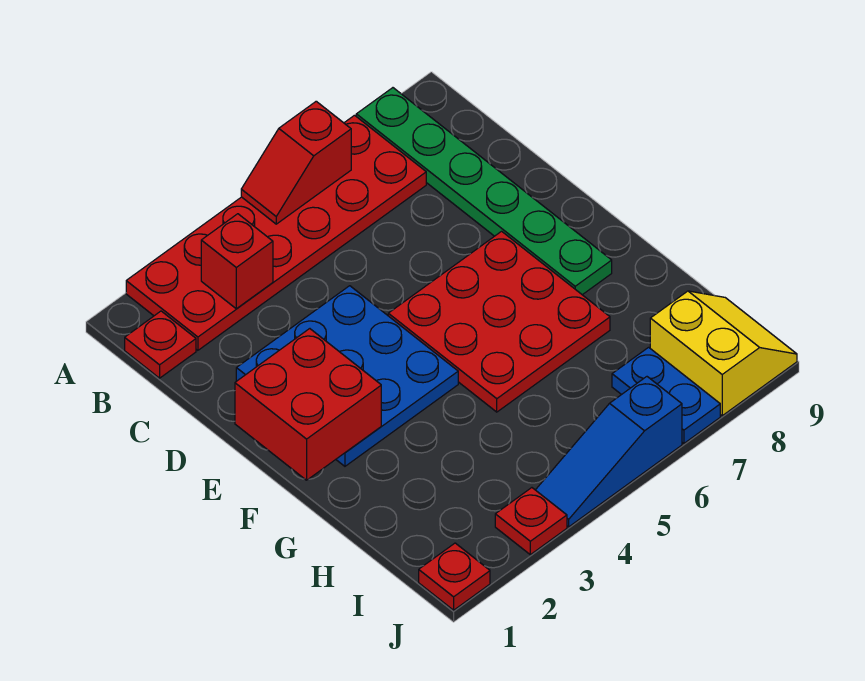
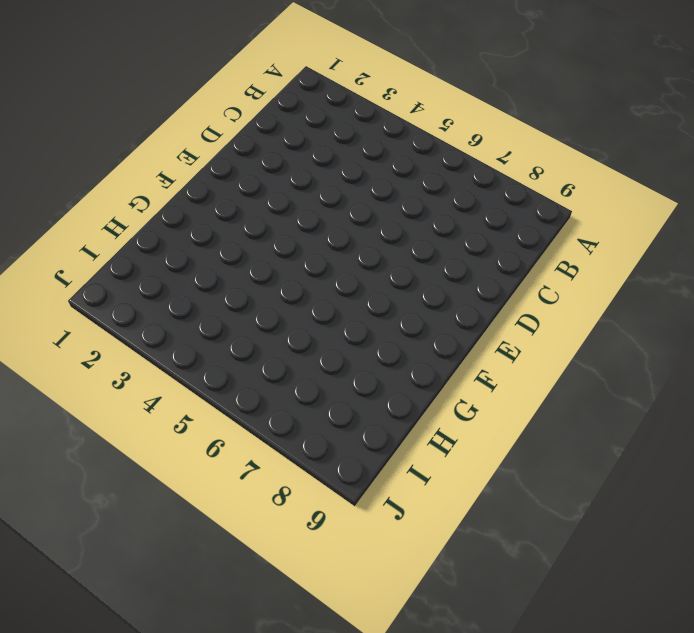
none -> red plate A2:B7 level 1
none -> green plate A8:F8 level 1
none -> red plate B1 level 1

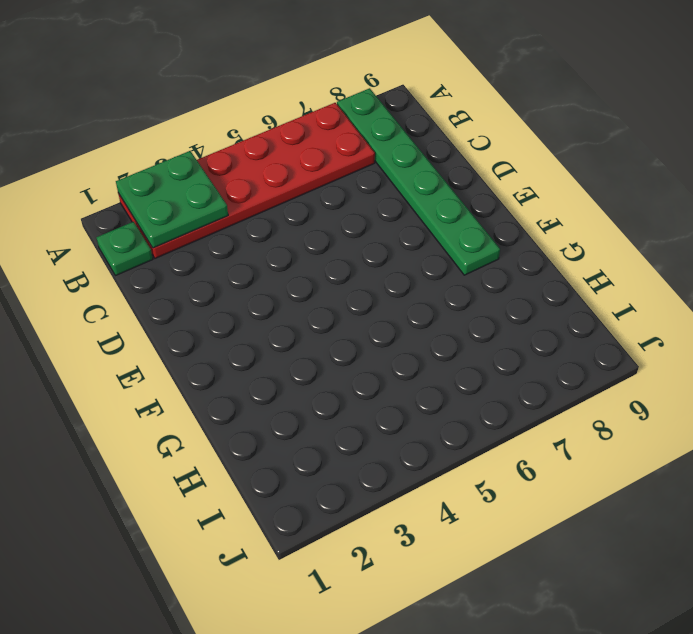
green plate A2:B3 level 2 -> red brick B3 level 2
green plate B1 level 1 -> red plate B1 level 1
none -> blue plate D2:F4 level 1
none -> red plate E5:G7 level 1
none -> blue plate I7:J7 level 1

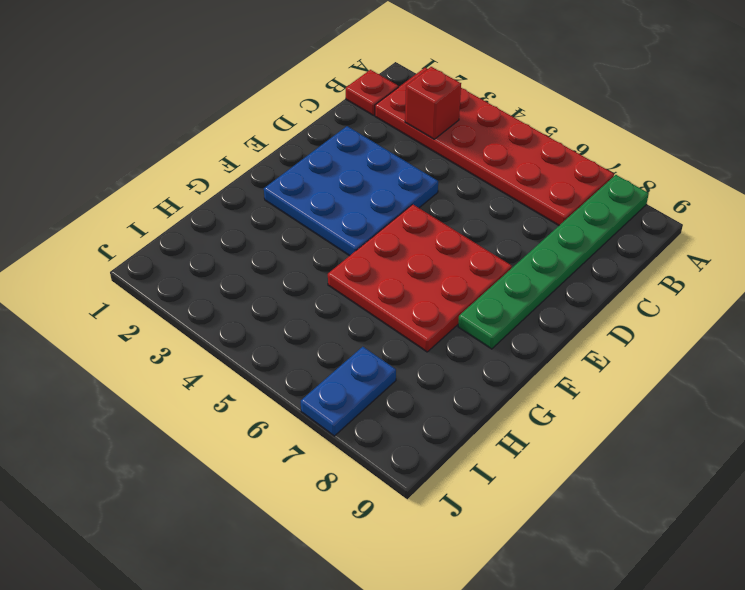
none -> yellow slope I8:J9 level 1 top 8
none -> red plate J1 level 1
none -> red plate J3 level 1

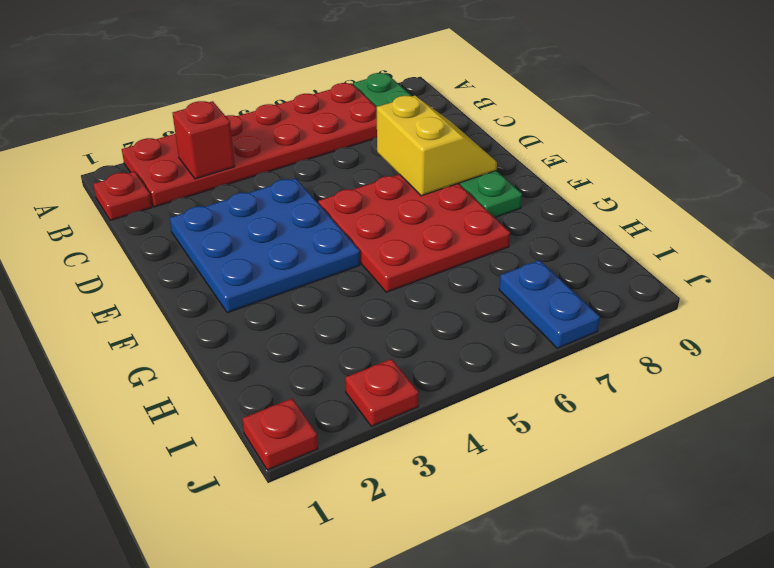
yellow slope D7:E8 level 2 top 7 -> yellow slope I8:J9 level 1 top 8
none -> blue slope J4:J6 level 1 top 6
none -> red slope A5:A6 level 2 top 6
none -> red brick E1:F2 level 2

